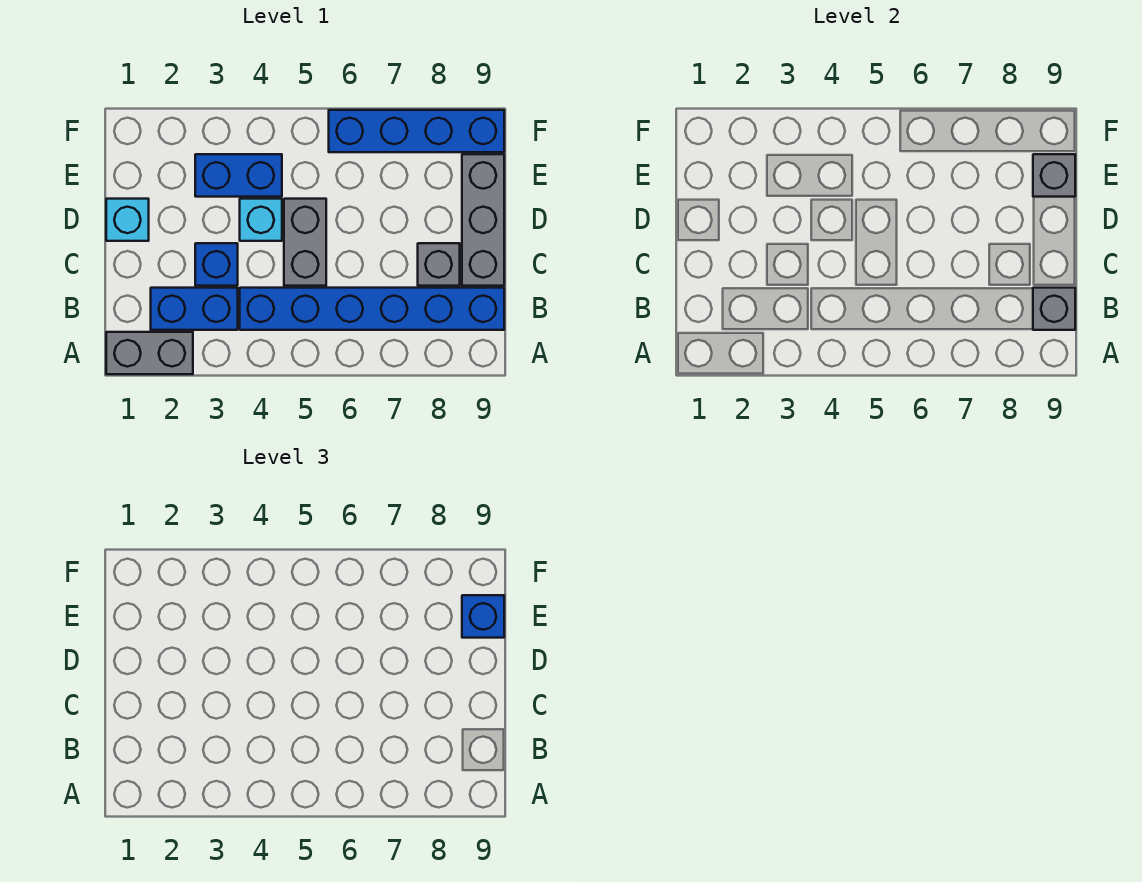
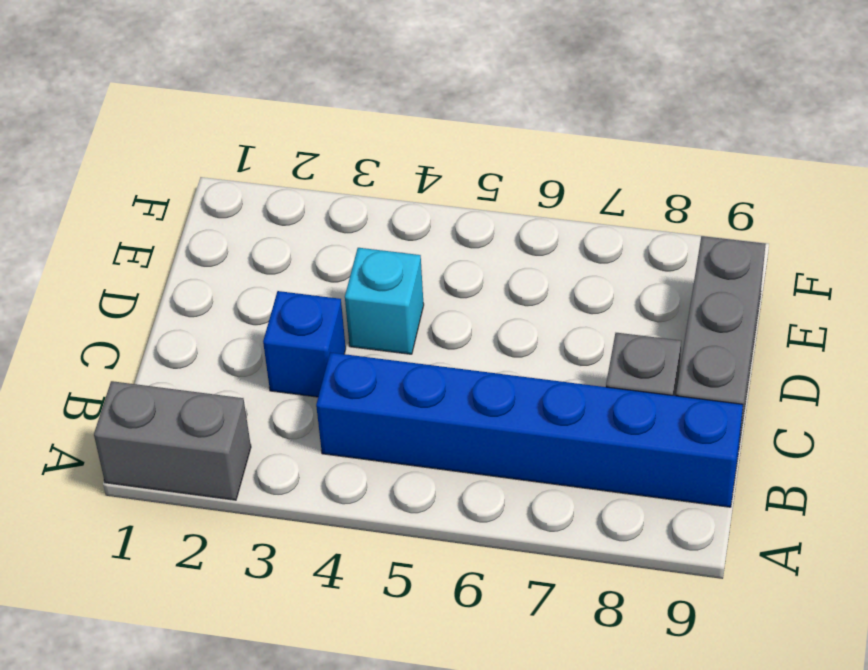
none -> blue brick B2:B3 level 1
none -> grey brick C5:D5 level 1
none -> cyan brick D1 level 1

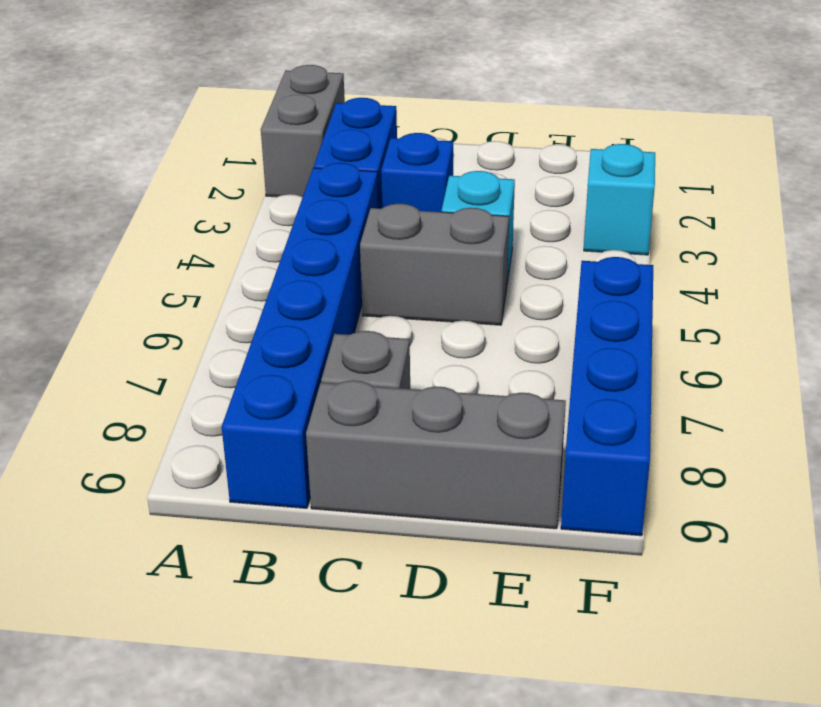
cyan brick F3 level 1 -> cyan brick D1 level 1
none -> blue brick E3:E4 level 1
none -> grey brick B9 level 2
none -> grey brick E9 level 2

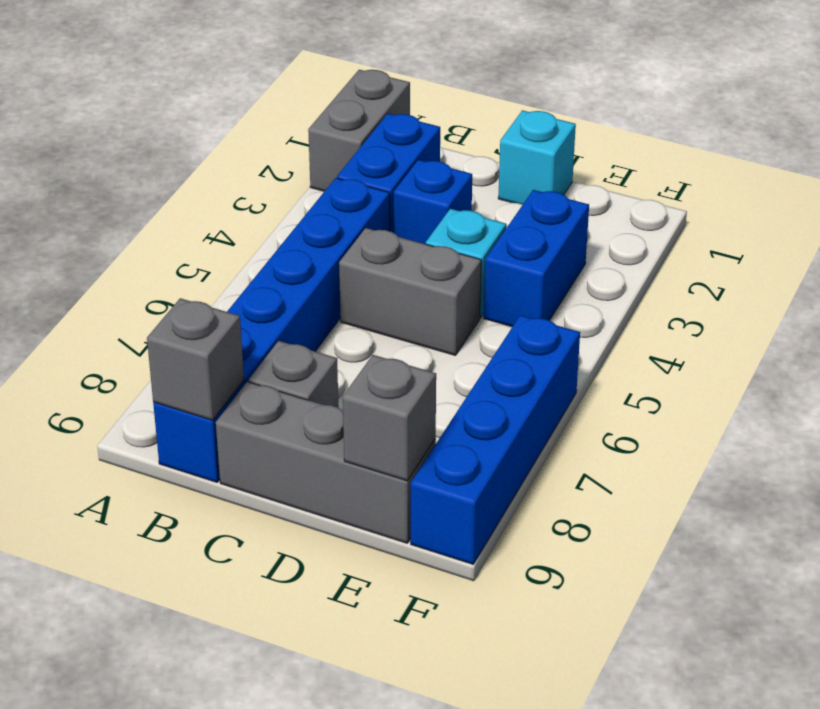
none -> blue brick E9 level 3

